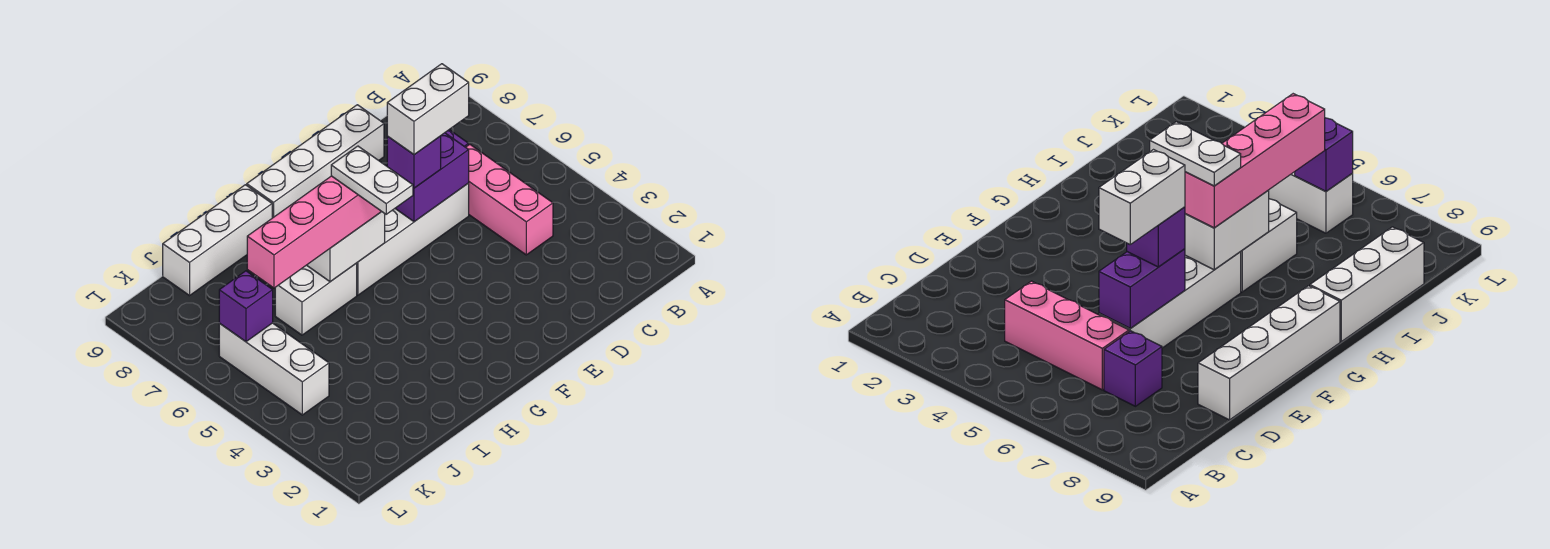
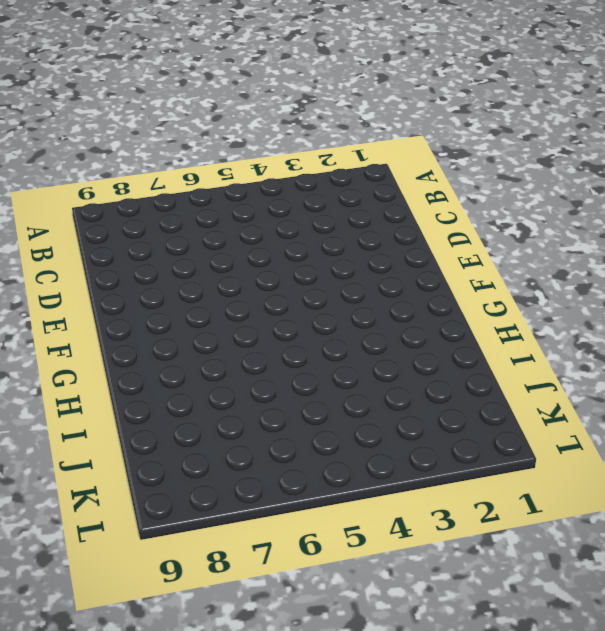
none -> pink brick C4:C6 level 1
none -> purple brick C7 level 1
none -> white brick D6:G6 level 1

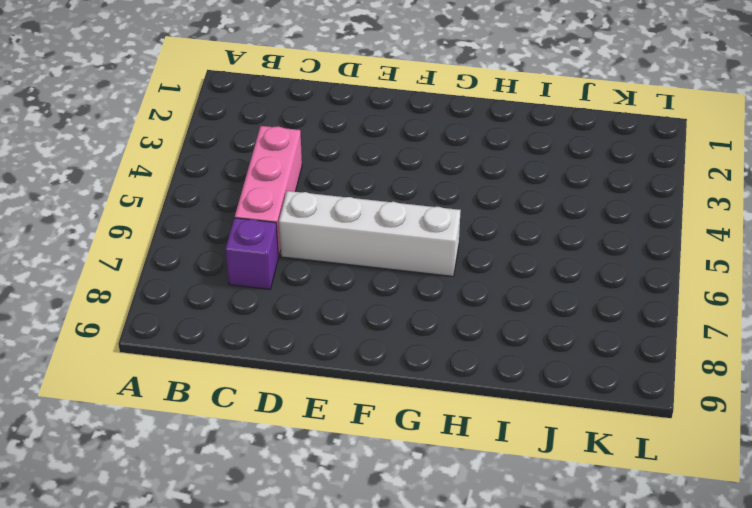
none -> white brick D9:G9 level 1
none -> white brick H6:I6 level 1
none -> white brick H9:J9 level 1

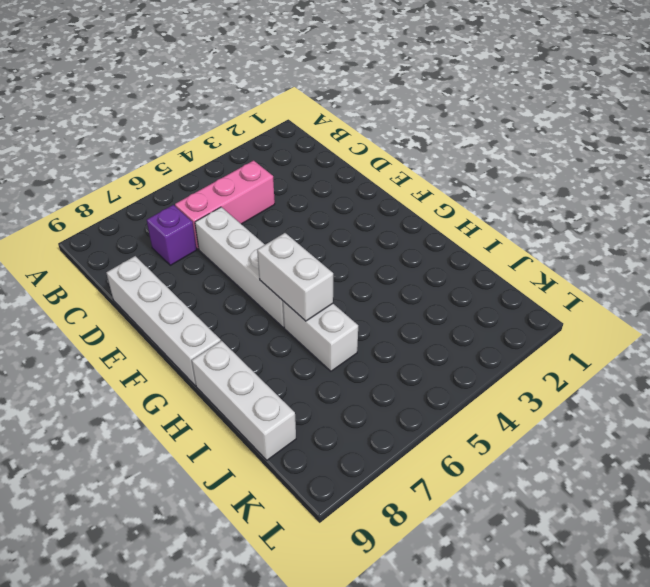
none -> white brick K4:K6 level 1
none -> purple brick D6:E6 level 2
none -> purple brick K6 level 2

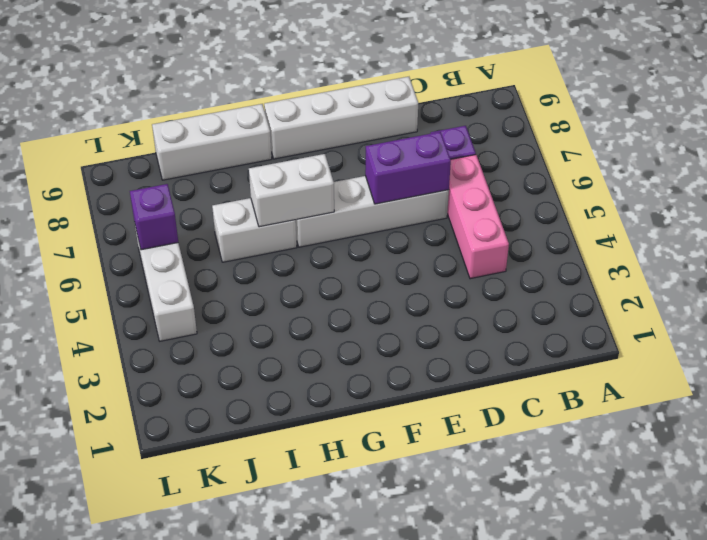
none -> purple brick E6 level 3
none -> pink brick G6:J6 level 3
none -> white brick D6:E6 level 4

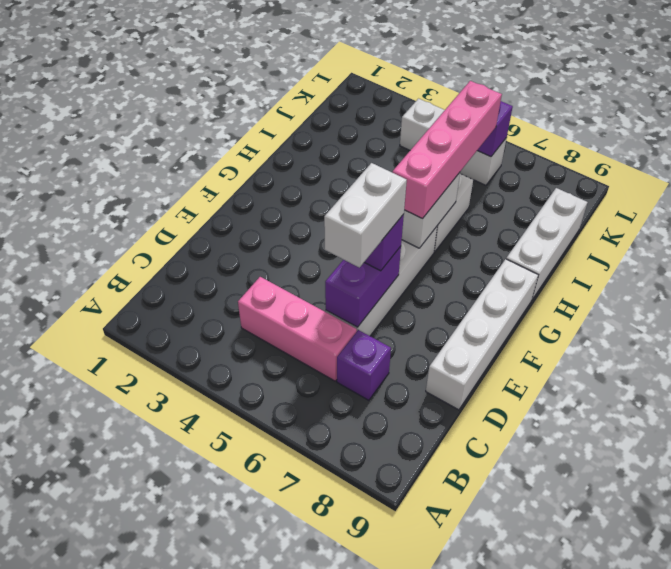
none -> white plate G5:G6 level 4

